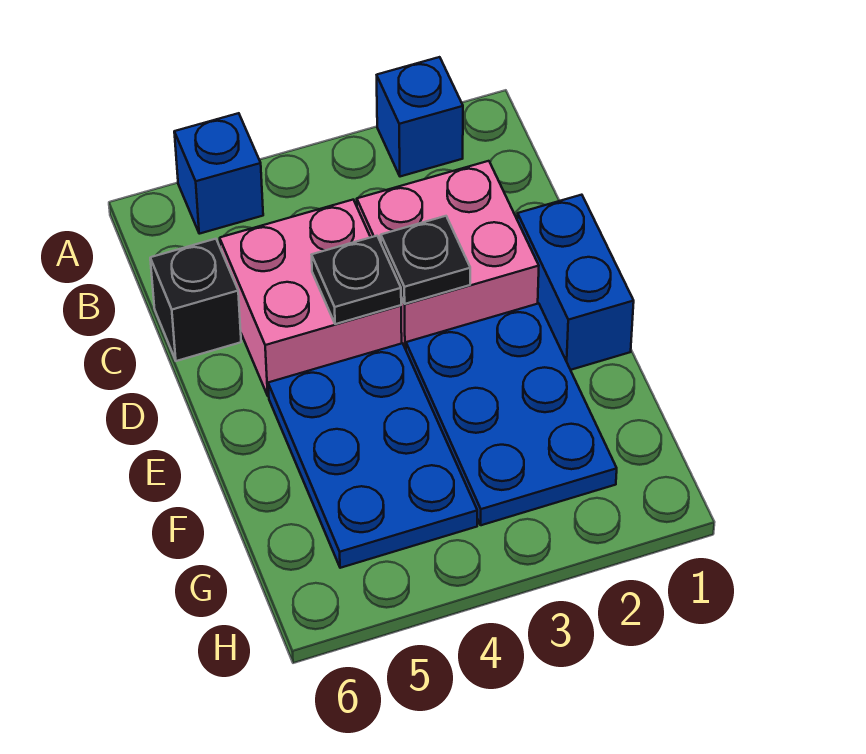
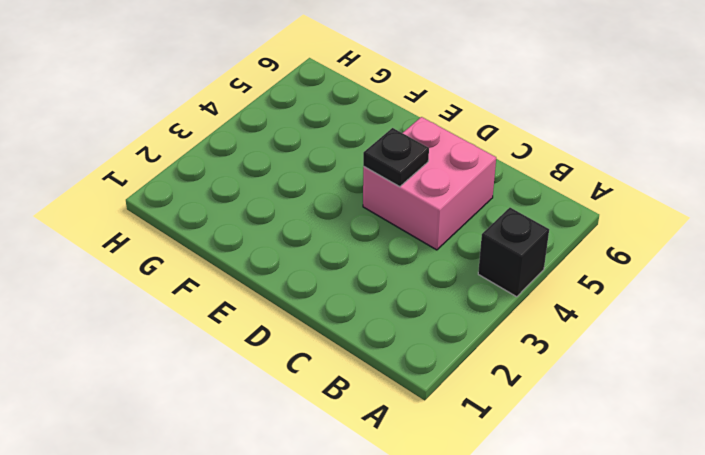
black brick A4 level 1 -> black brick C6 level 1
none -> blue brick A2 level 1
none -> blue brick A5 level 1

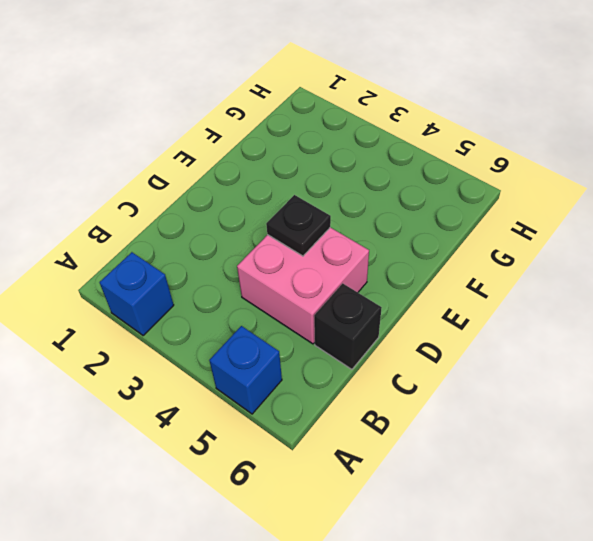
none -> pink brick C2:D3 level 1
none -> blue brick D1:E1 level 1

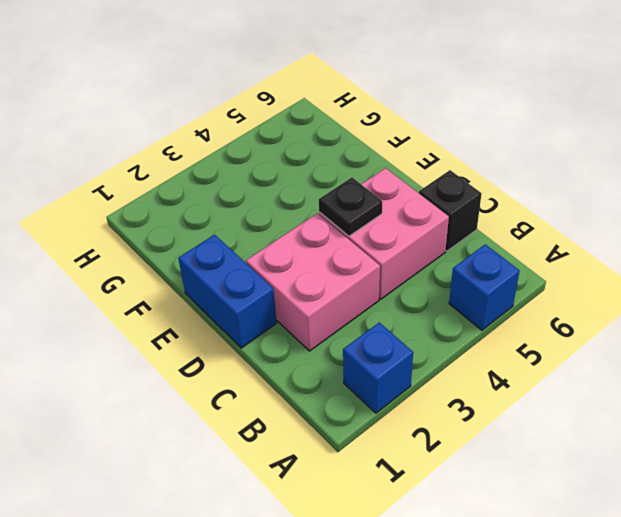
none -> blue plate E2:G3 level 1
none -> blue plate E4:G5 level 1

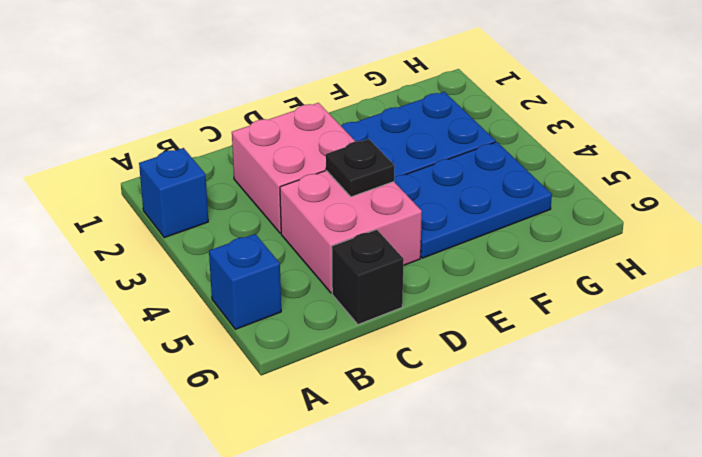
none -> blue brick D1:E1 level 1
none -> black plate D3 level 2

